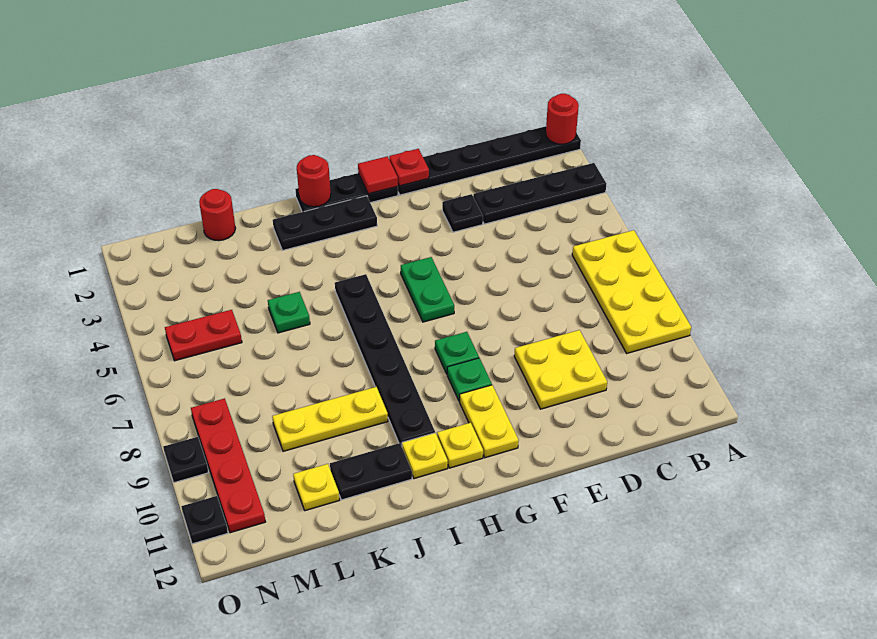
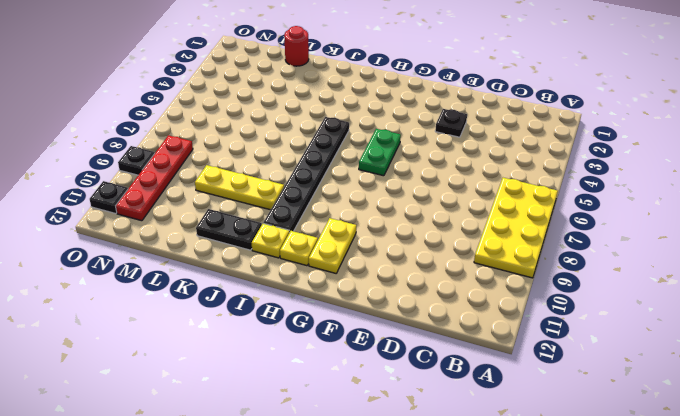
none -> black plate A1:F1 level 1
none -> black plate A3:D3 level 1
none -> yellow plate D9:E10 level 1

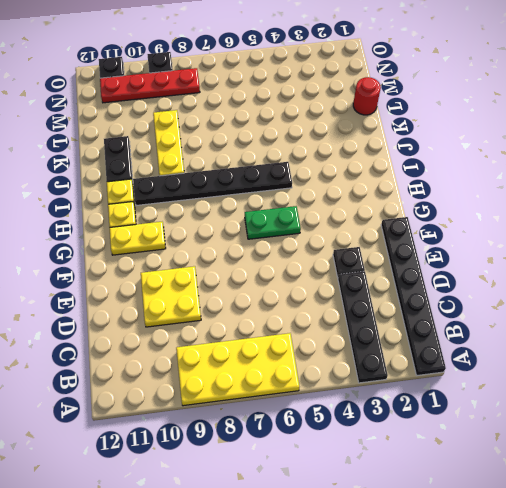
none -> black plate G1:I1 level 1
none -> green plate G8 level 1
none -> green plate G9 level 1

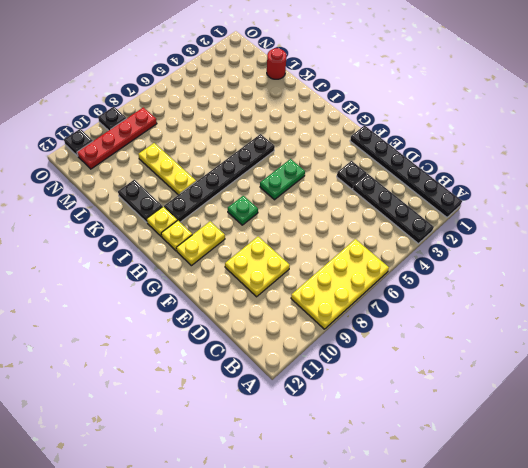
none -> black plate G1:I1 level 1
none -> green plate G9 level 1
none -> black plate H2:J2 level 1

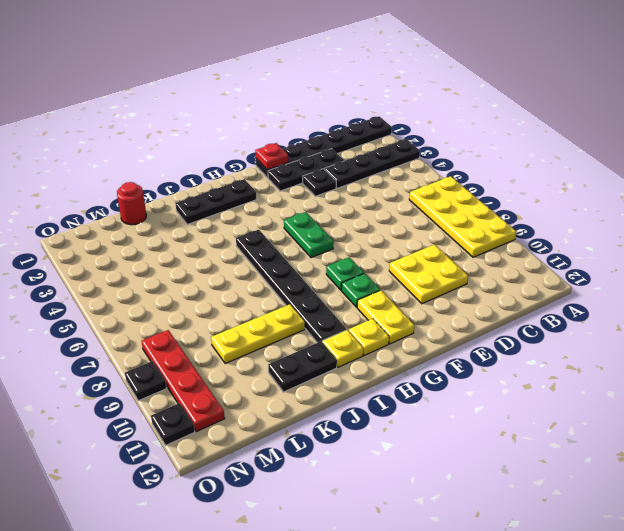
black plate D2:F2 level 1 -> black plate G1:I1 level 1
none -> green plate K5 level 1
none -> yellow plate L11 level 1
none -> red plate M5:N5 level 1

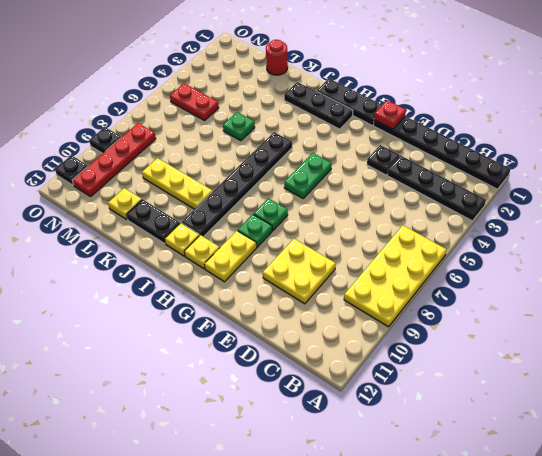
none -> red round brick A1 level 2
none -> red tile G1 level 2
none -> red round brick I1 level 2

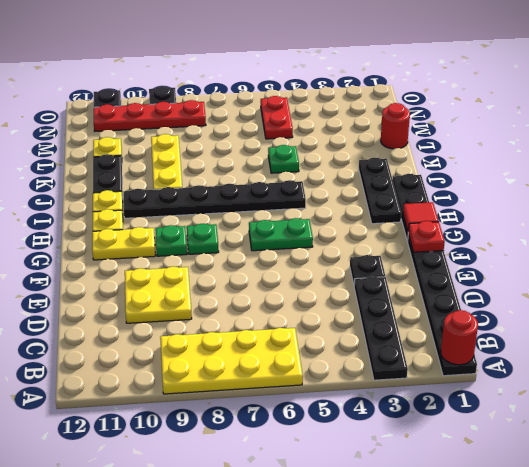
none -> red round brick I1 level 2

